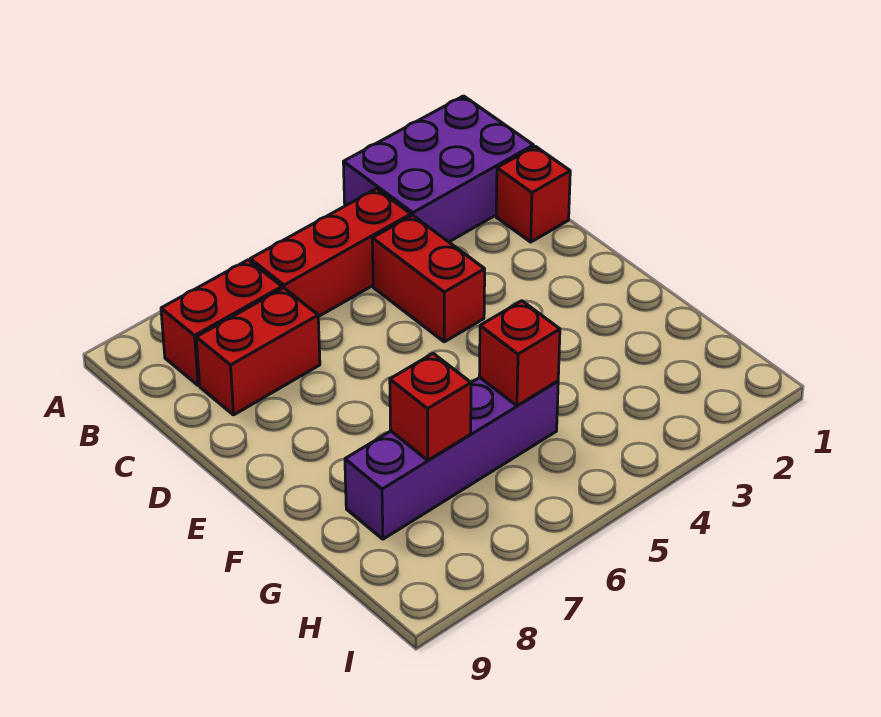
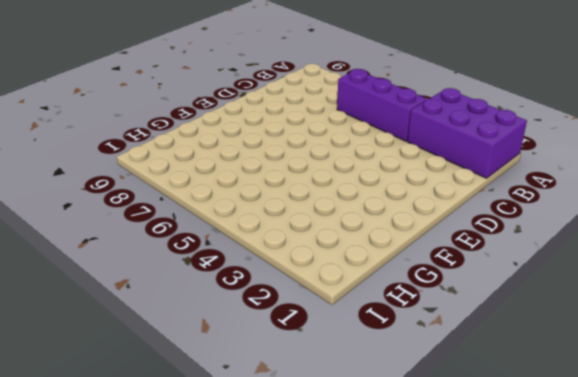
purple brick B4:B6 level 1 -> red brick B4:B6 level 1
none -> red brick B7:B8 level 1
none -> red brick C1 level 1

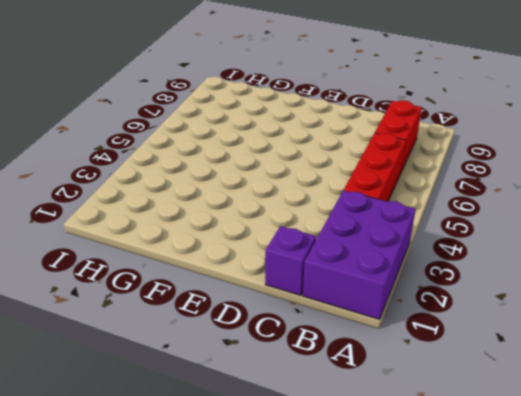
purple brick C1 level 1 -> red brick C1 level 1
none -> red brick C4:D4 level 1
none -> red brick C7:C8 level 1

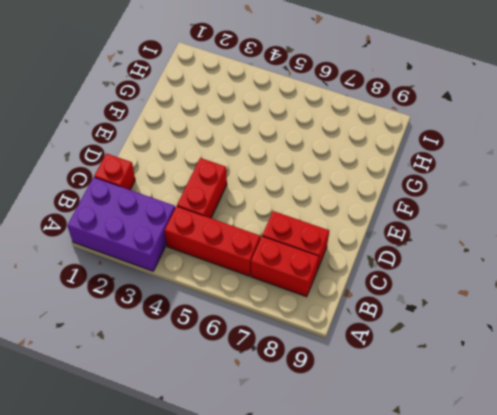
none -> purple brick G5:G8 level 1
none -> red brick G5 level 2

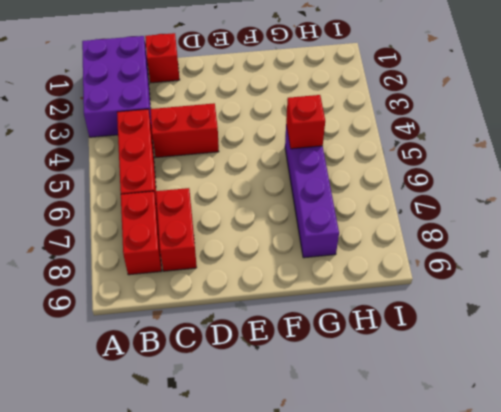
none -> red brick G7 level 2

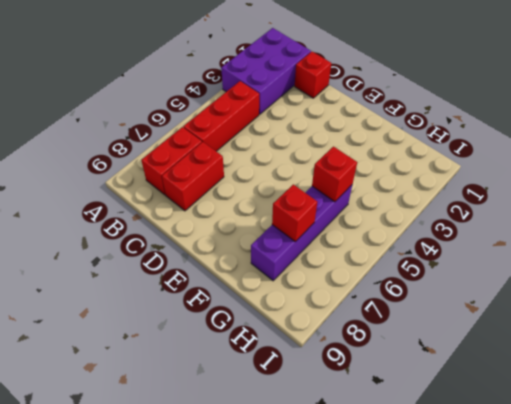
none -> red brick C4:D4 level 1

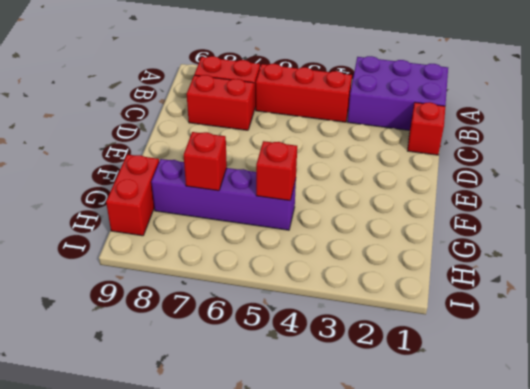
red brick G9:H9 level 1 -> red brick C4:D4 level 1

